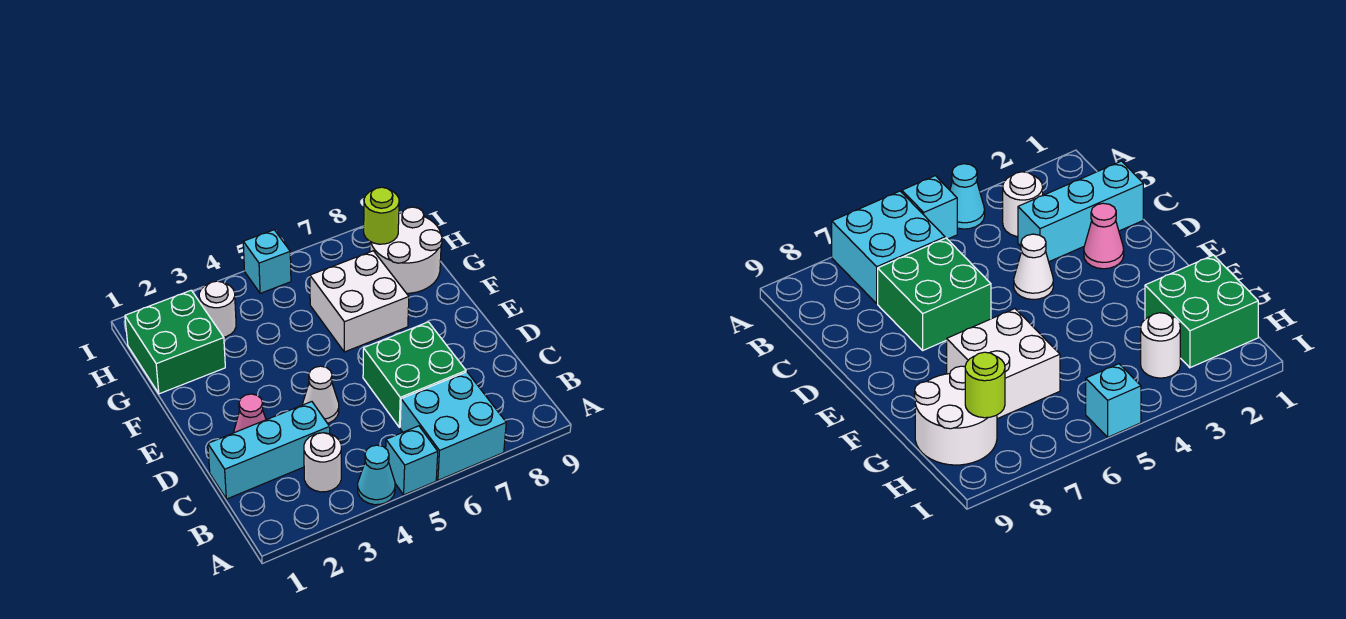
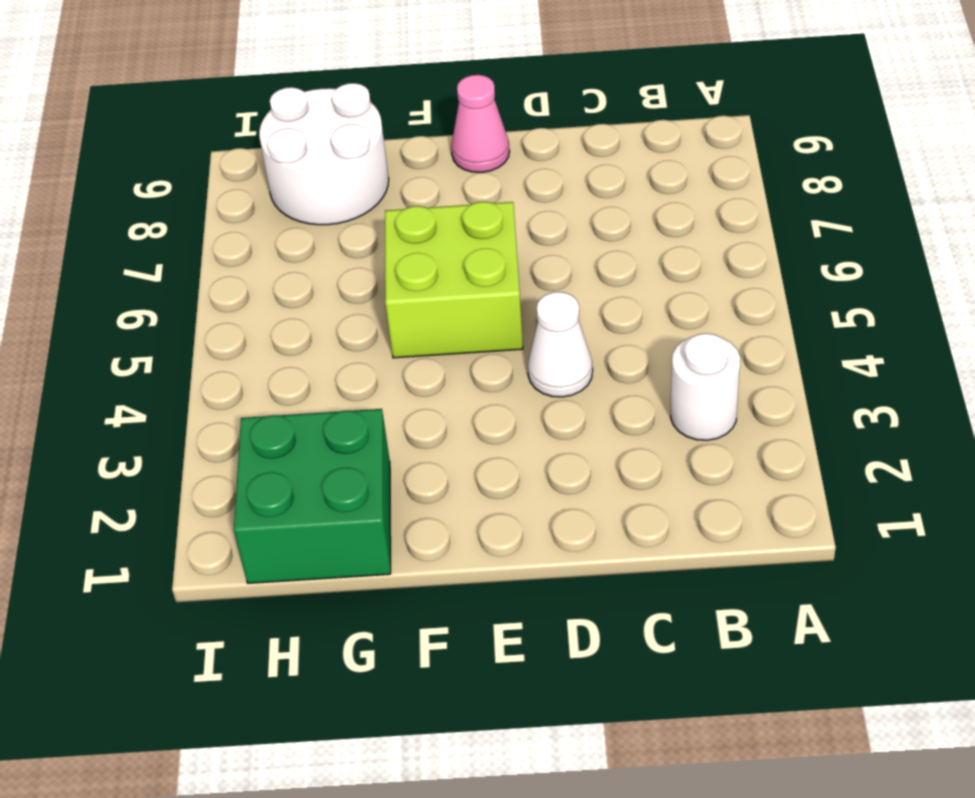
lime brick E5:F6 level 1 -> white brick F6:G7 level 1
pink cone E9 level 1 -> pink cone D2 level 1
none -> cyan cone A4 level 1
none -> cyan brick A5 level 1
none -> cyan brick A6:B7 level 1

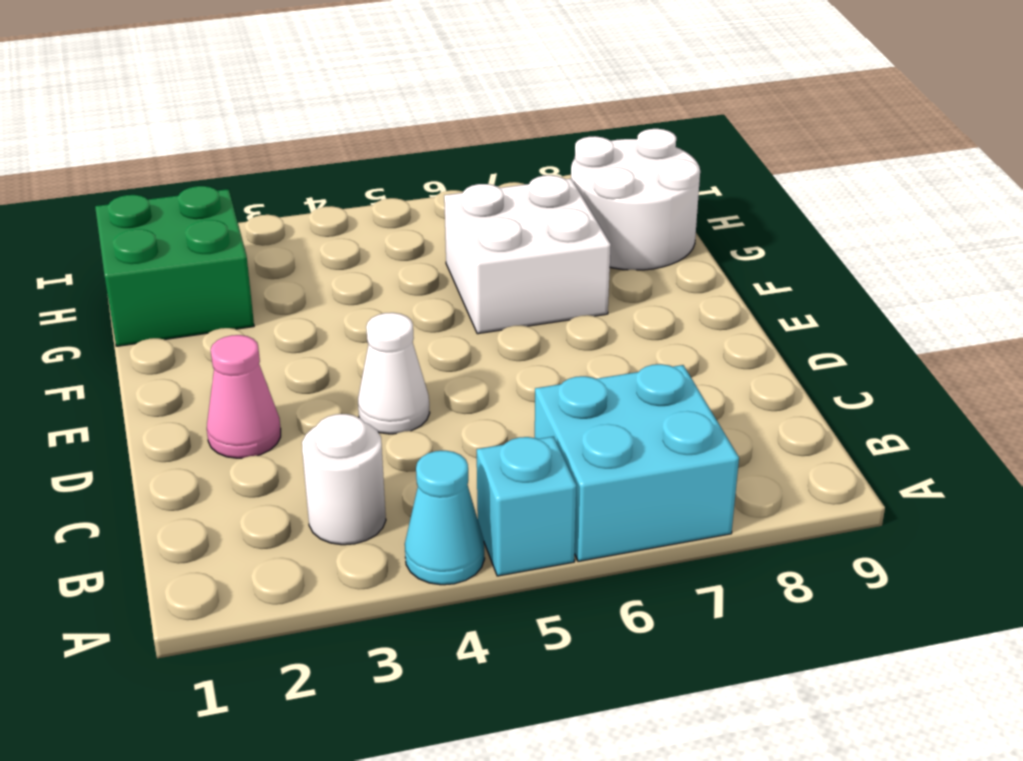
none -> cyan brick C1:C3 level 1
none -> green brick C6:D7 level 1
none -> white round brick H3 level 1

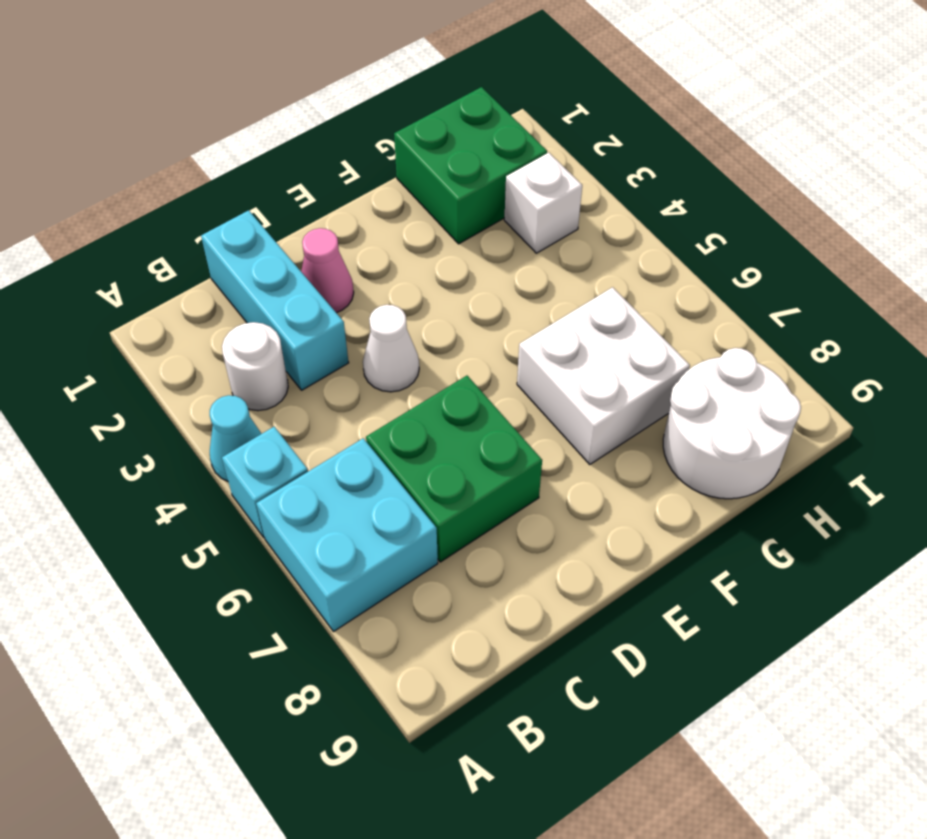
white brick H3 level 1 -> white round brick H3 level 1
none -> cyan brick I5 level 1
none -> lime round brick H8 level 2

